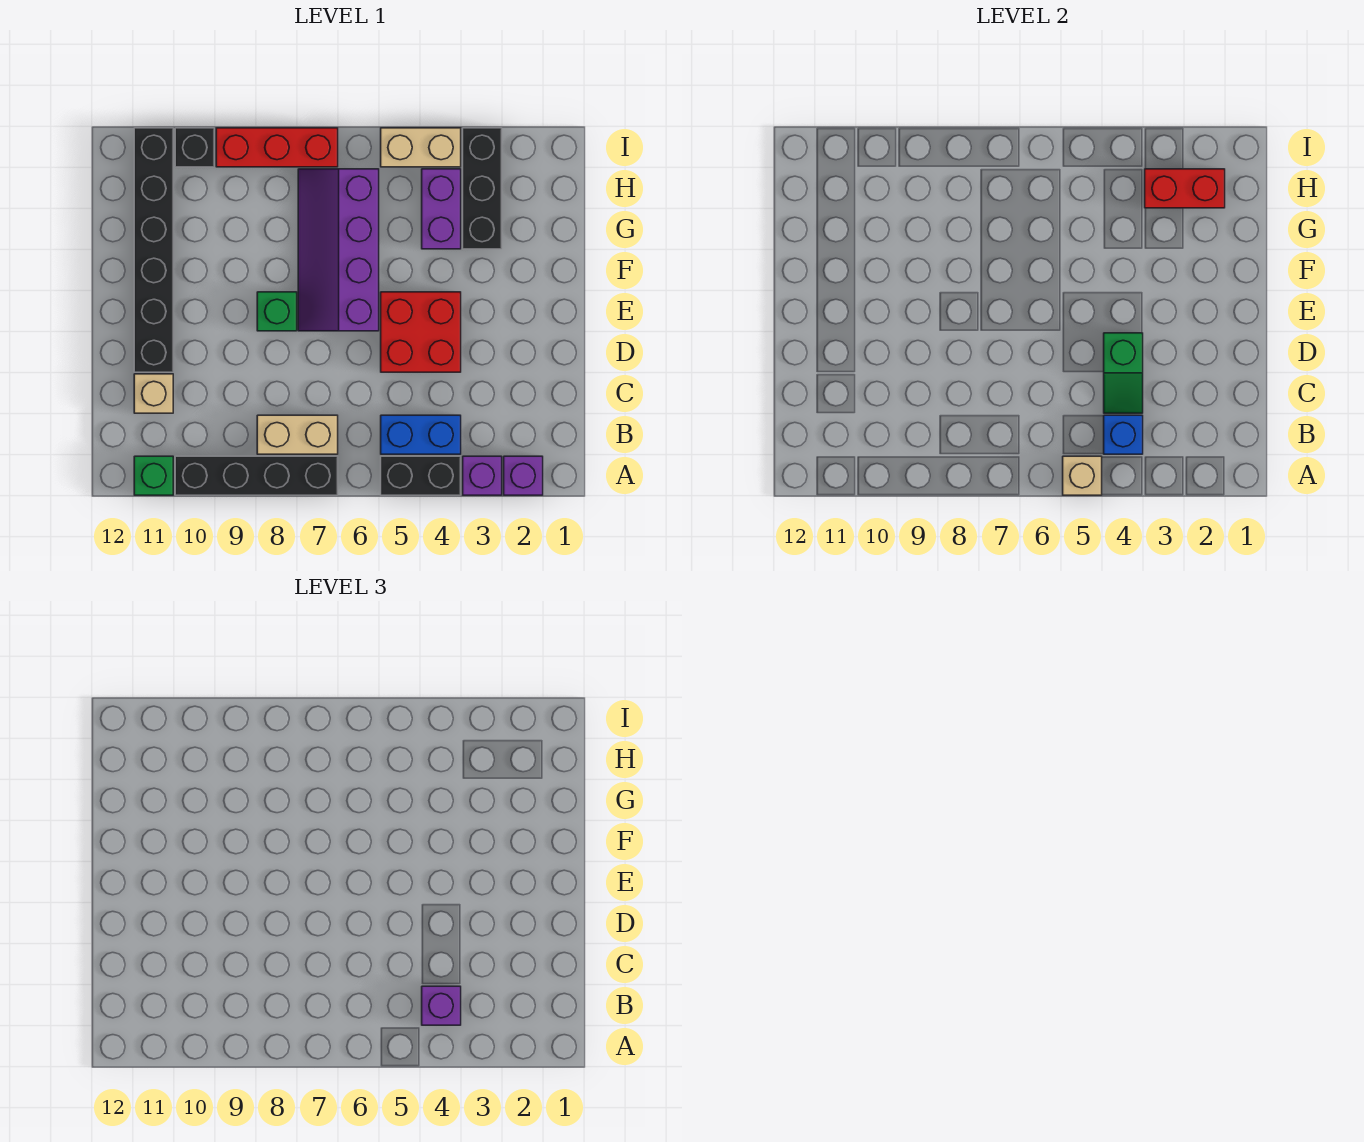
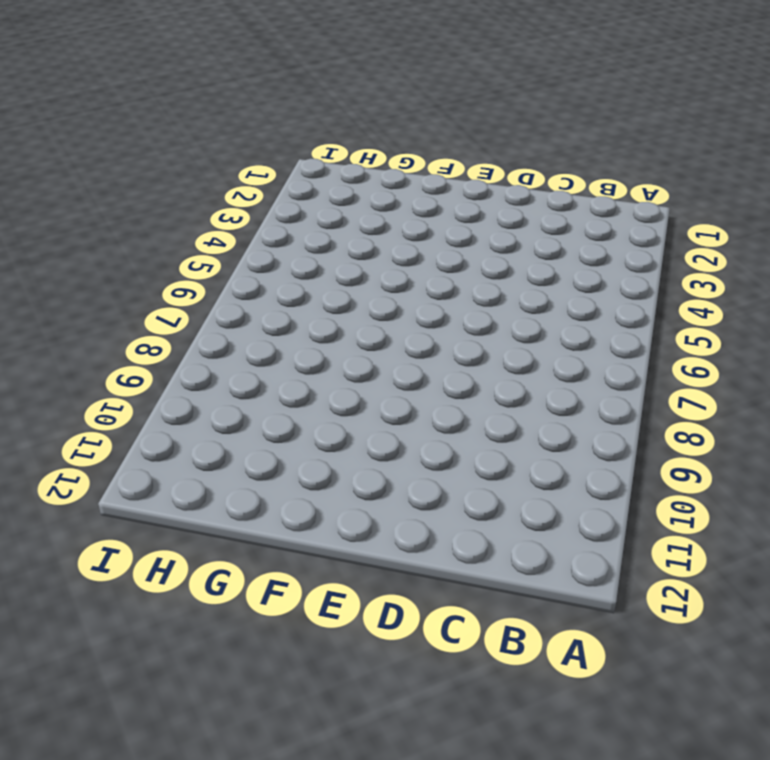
none -> purple brick A2 level 1
none -> purple brick A3 level 1
none -> black brick A4:A5 level 1

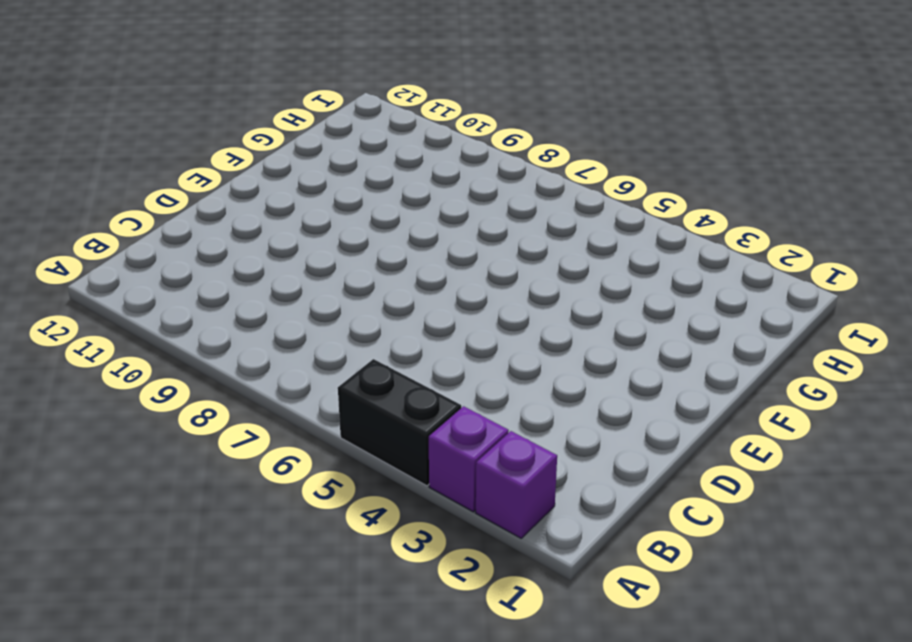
none -> black brick A7:A10 level 1
none -> green brick A11 level 1
none -> blue brick B4:B5 level 1

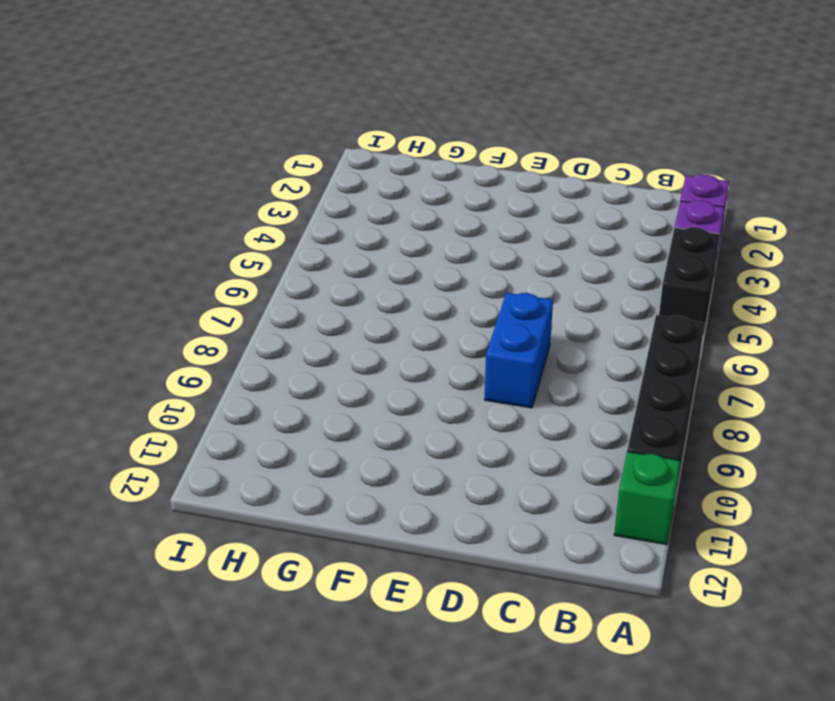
blue brick D7:D8 level 1 -> blue brick B4:B5 level 1
none -> tan brick B7:B8 level 1
none -> tan brick C11 level 1
none -> red brick D4:E5 level 1

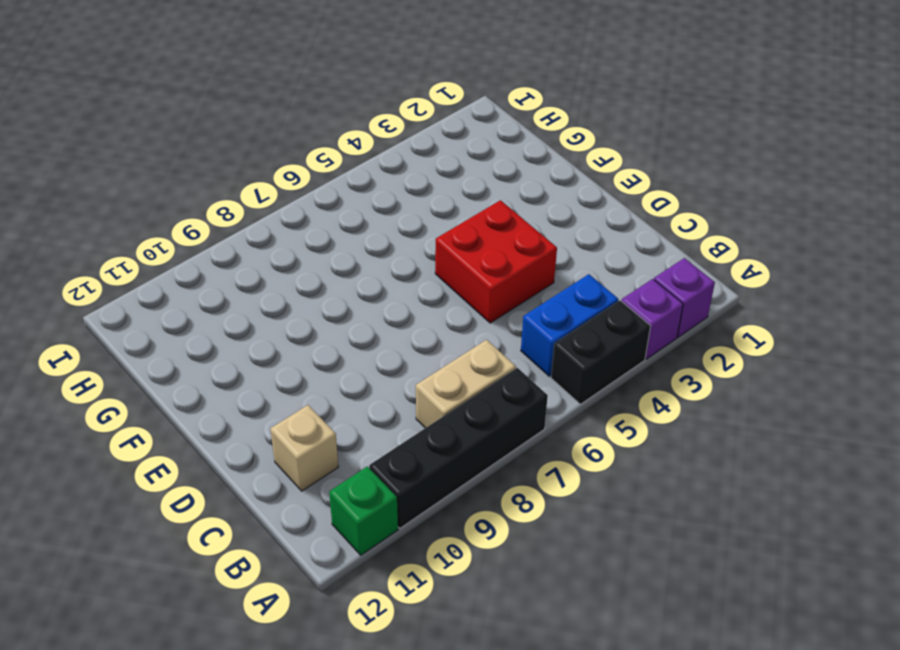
none -> black brick D11:I11 level 1
none -> purple slope E6:H7 level 1 top 6
none -> green brick E8 level 1

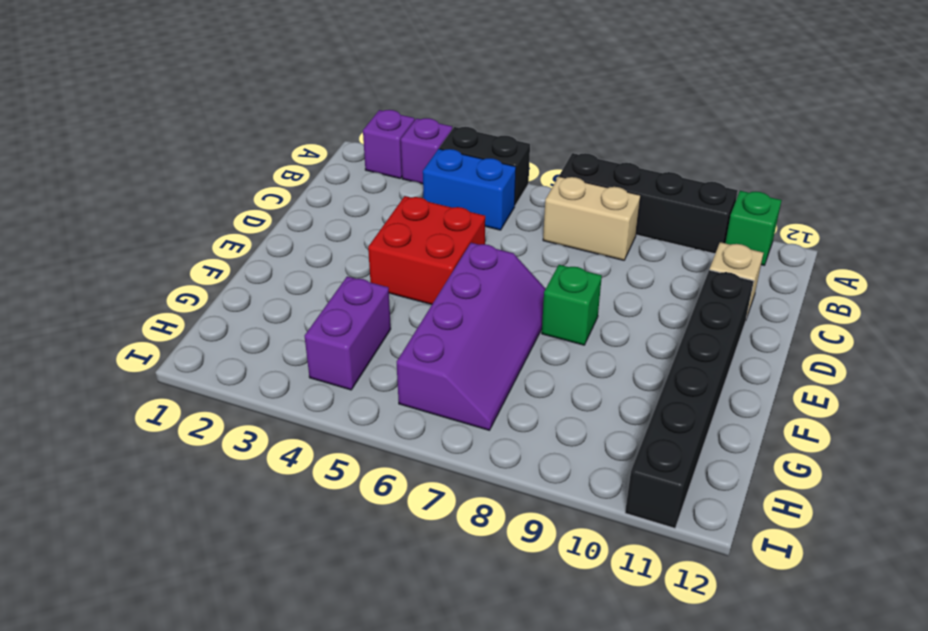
none -> black brick G3:I3 level 1
none -> tan brick I4:I5 level 1
none -> red brick I7:I9 level 1

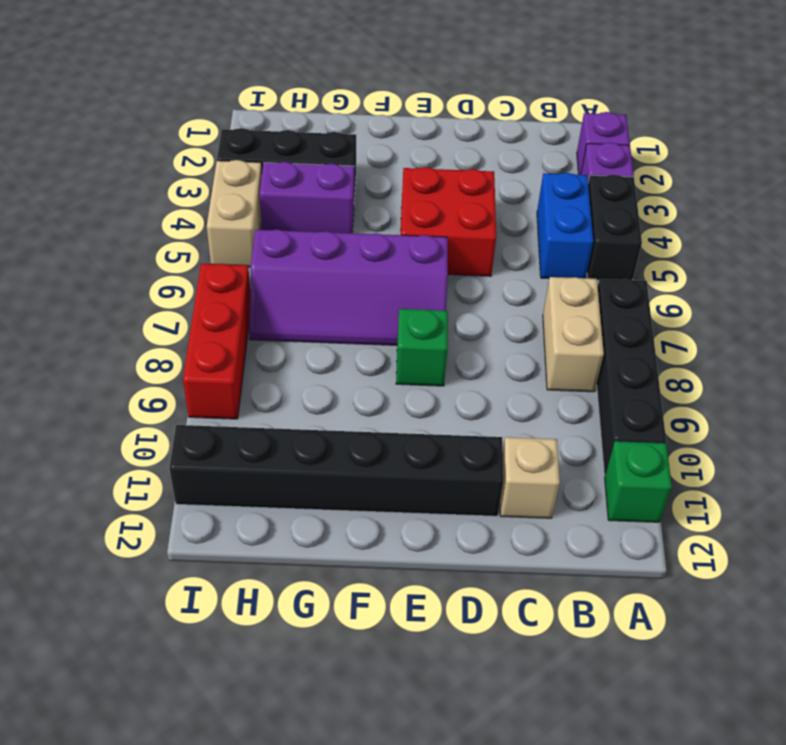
none -> black brick I10 level 1
none -> tan brick A5 level 2
none -> blue brick B4 level 2

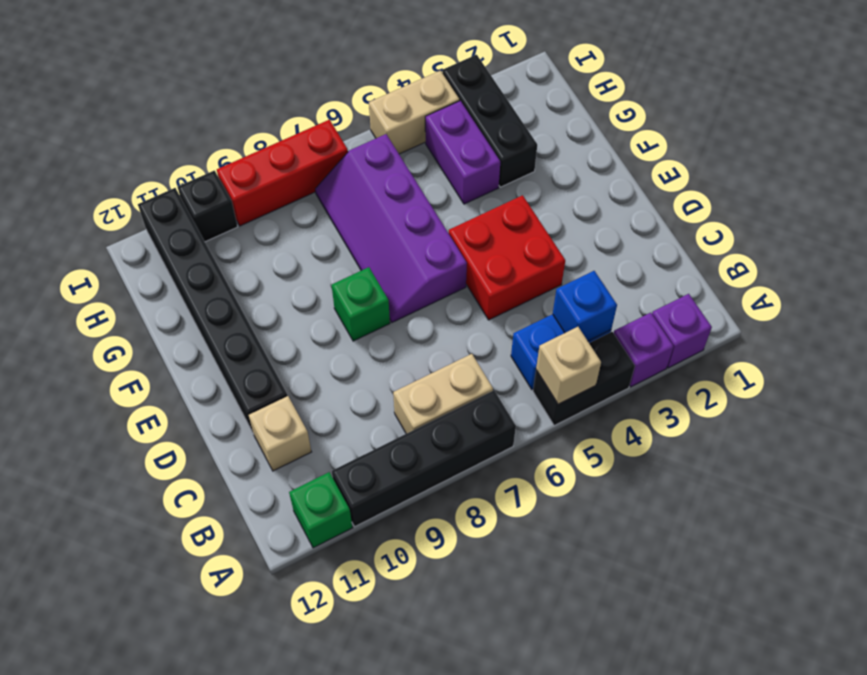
none -> green slope C4:D4 level 2 top D
none -> red brick H2:H3 level 2
none -> purple brick B4 level 3

